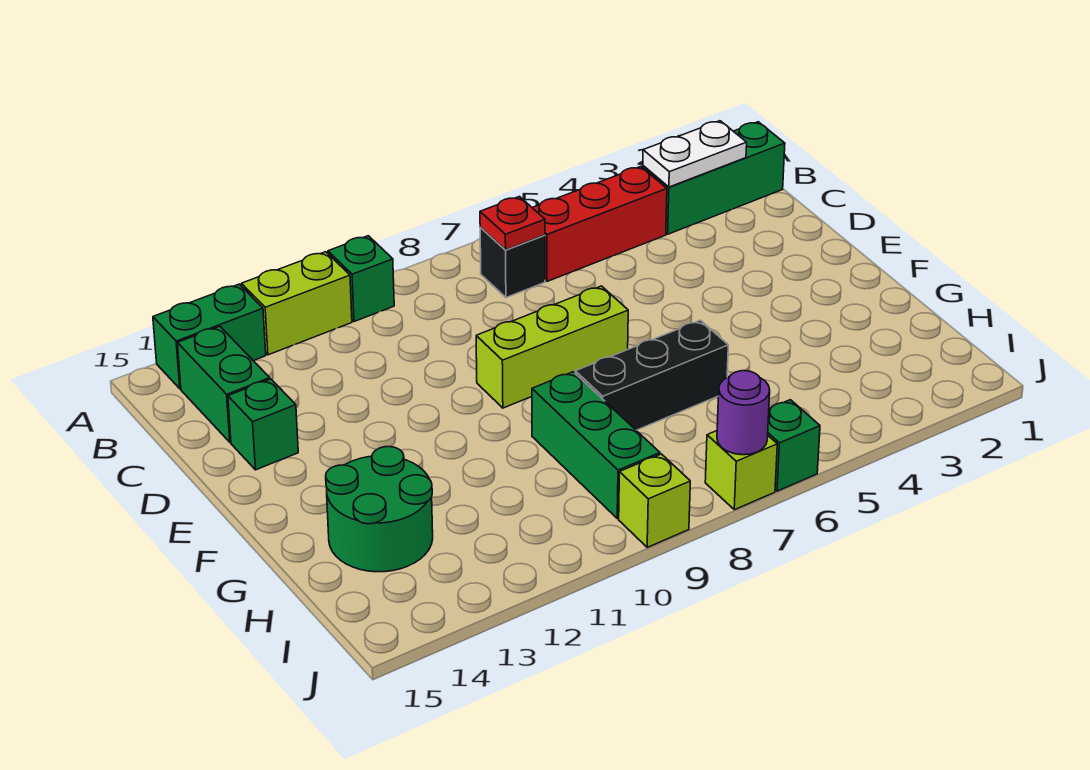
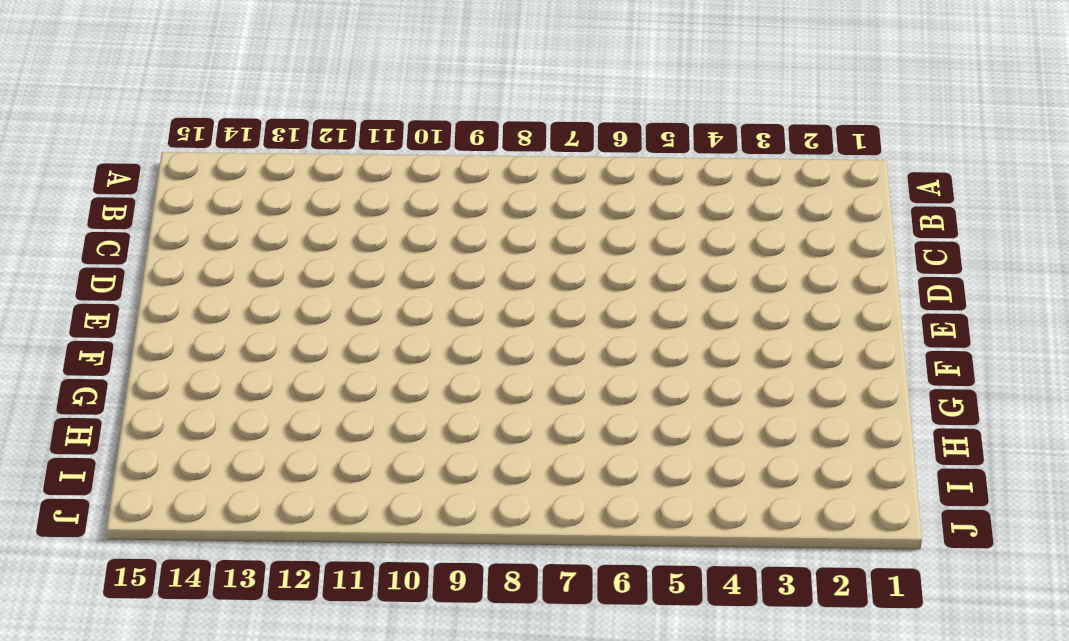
none -> green brick A10 level 1
none -> lime brick A11:A12 level 1
none -> green brick A13:A14 level 1

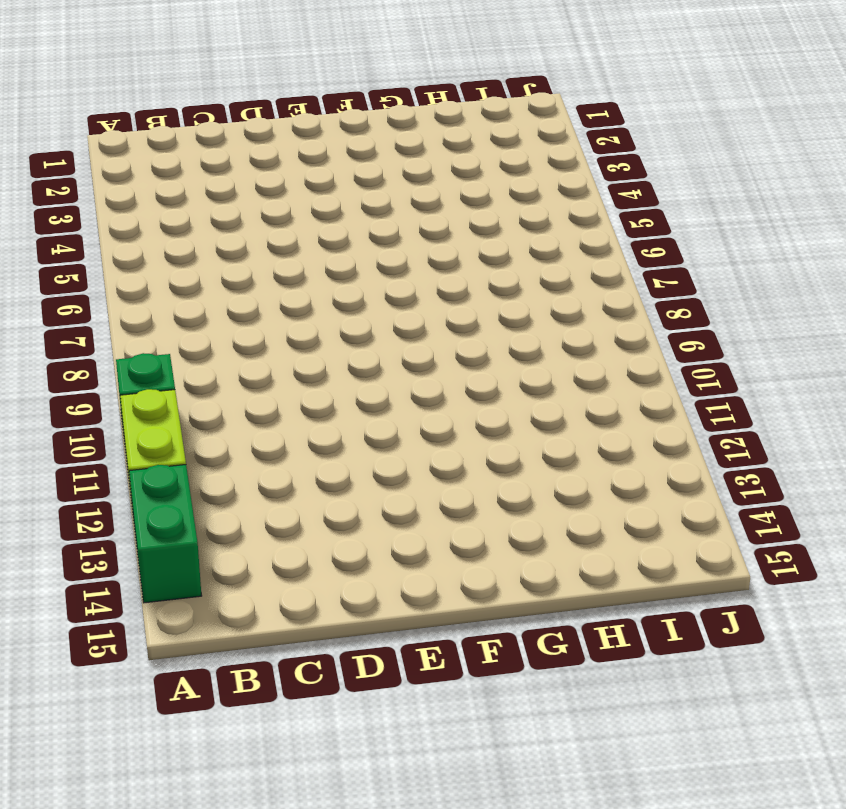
none -> green brick B1:B3 level 1
none -> red brick B4:B6 level 1
none -> black brick B7 level 1

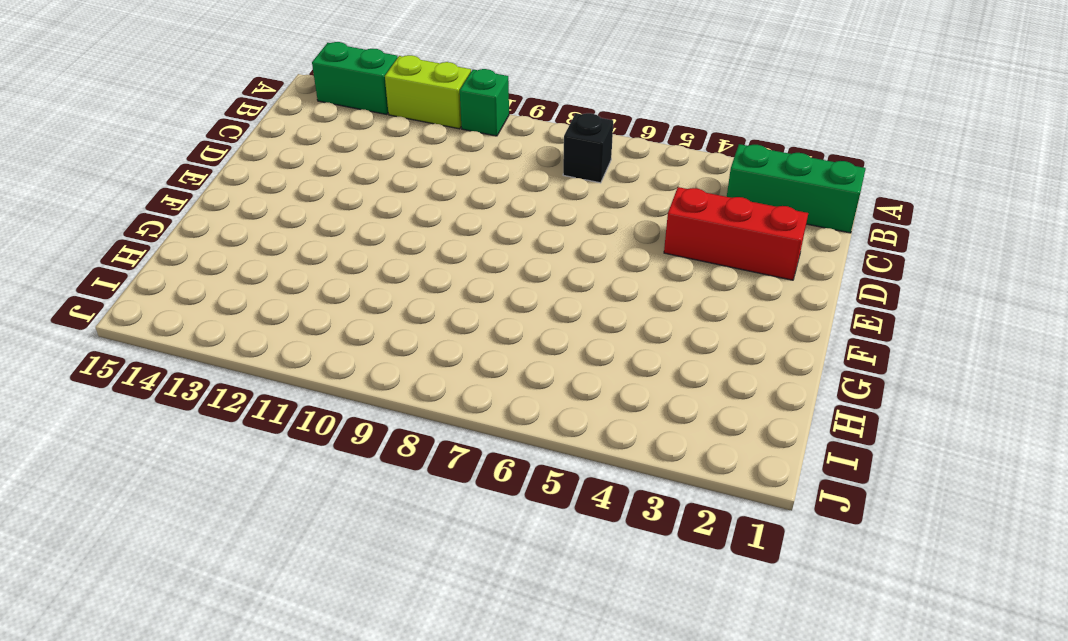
red brick D2:D4 level 1 -> red brick B4:B6 level 1
none -> green brick B14:C14 level 1
none -> green brick D14 level 1
none -> lime brick E7:E9 level 1

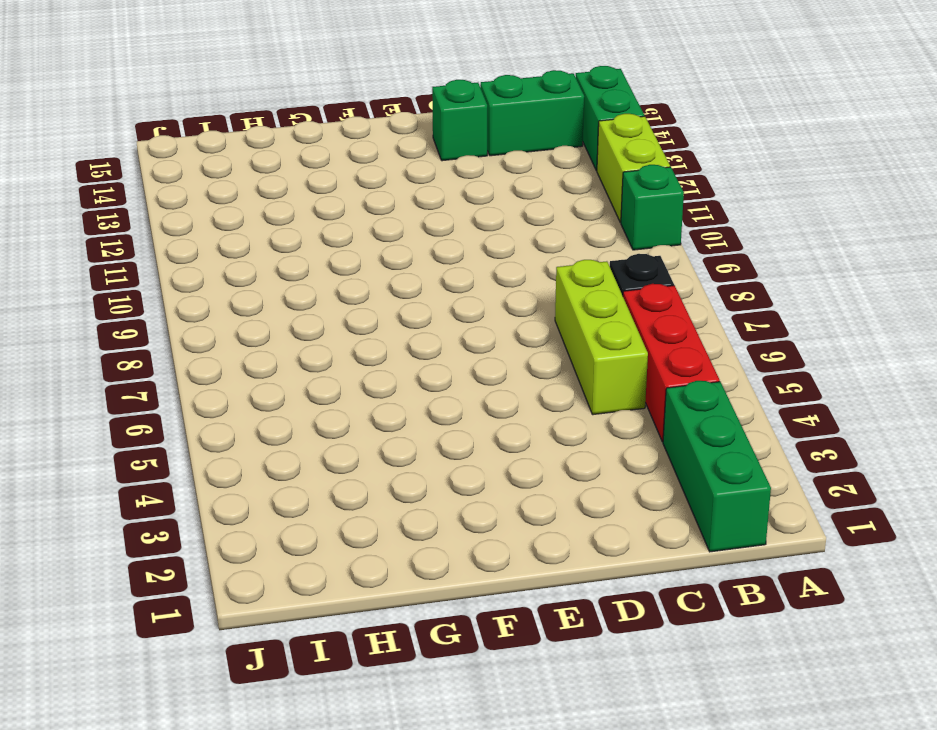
lime brick C5:C7 level 1 -> lime brick E7:E9 level 1
none -> black brick G6:G8 level 1
none -> green brick G9:I9 level 1
none -> green round brick G13:H14 level 1

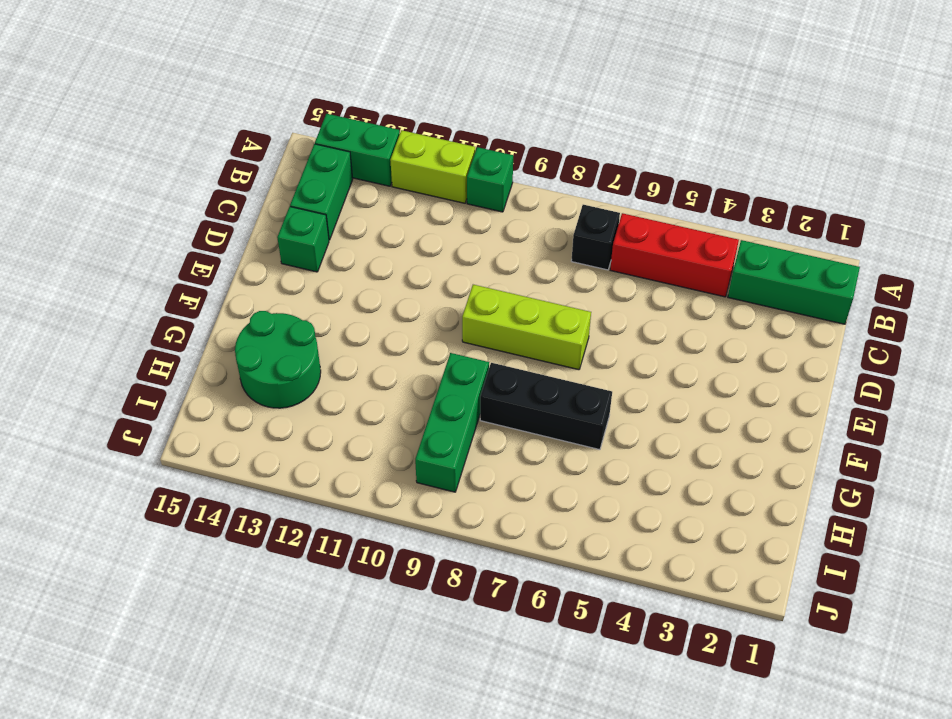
none -> green brick J6 level 1
none -> lime brick J7 level 1
none -> lime brick J9 level 1

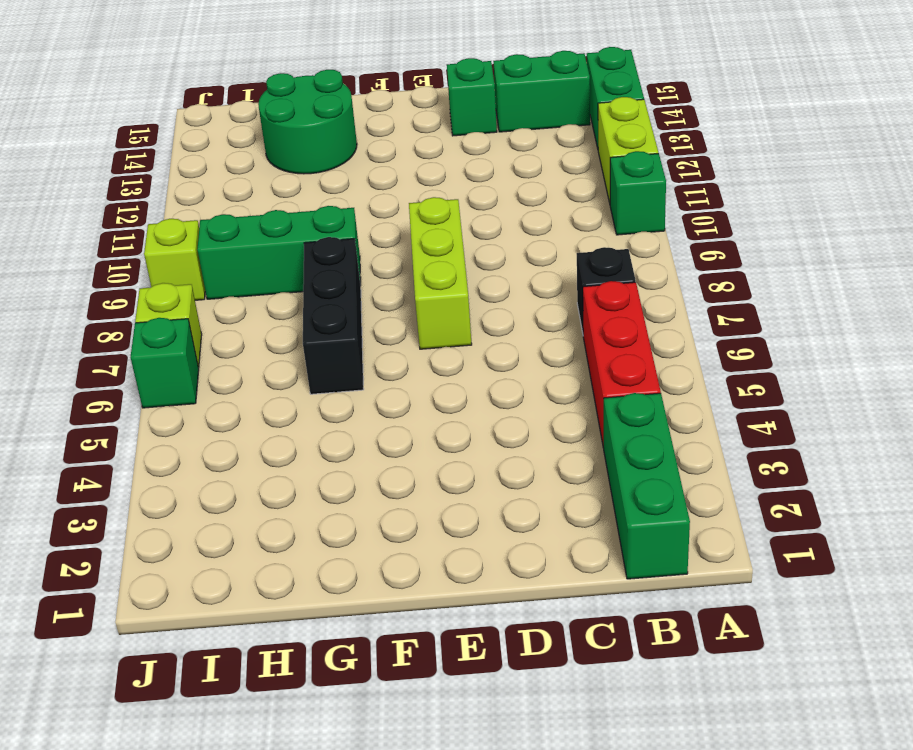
none -> white plate B2:B3 level 2
none -> red plate B7 level 2
none -> purple round brick J7 level 2

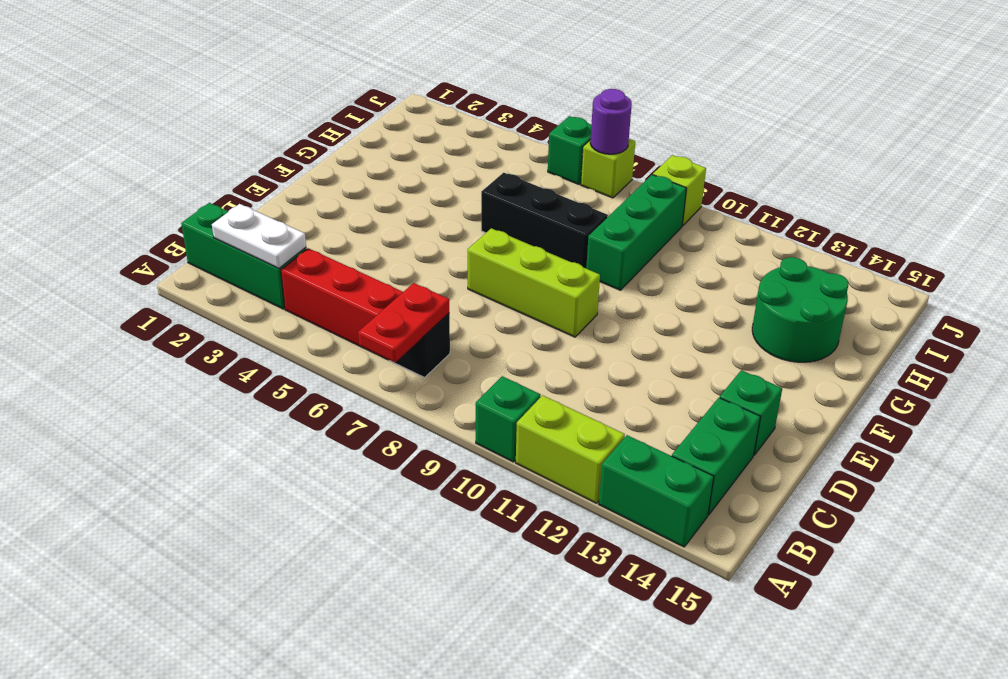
red plate A7:B7 level 2 -> red plate B7 level 2

